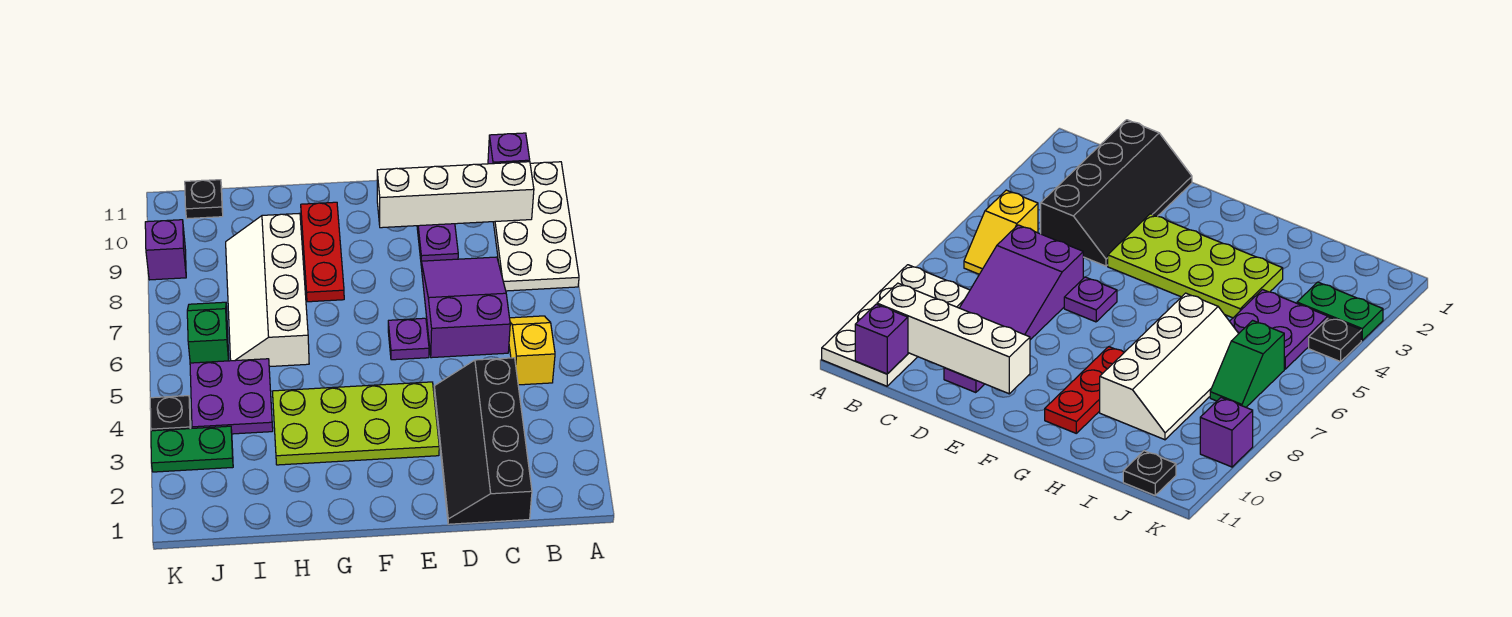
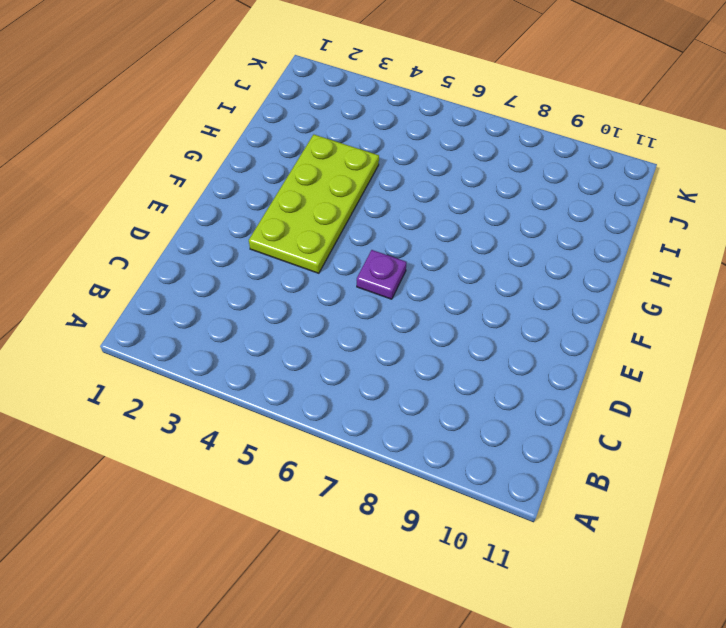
none -> white plate A8:B11 level 1
none -> yellow slope B5:B6 level 1 top 5
none -> black slope C1:D4 level 1 top C

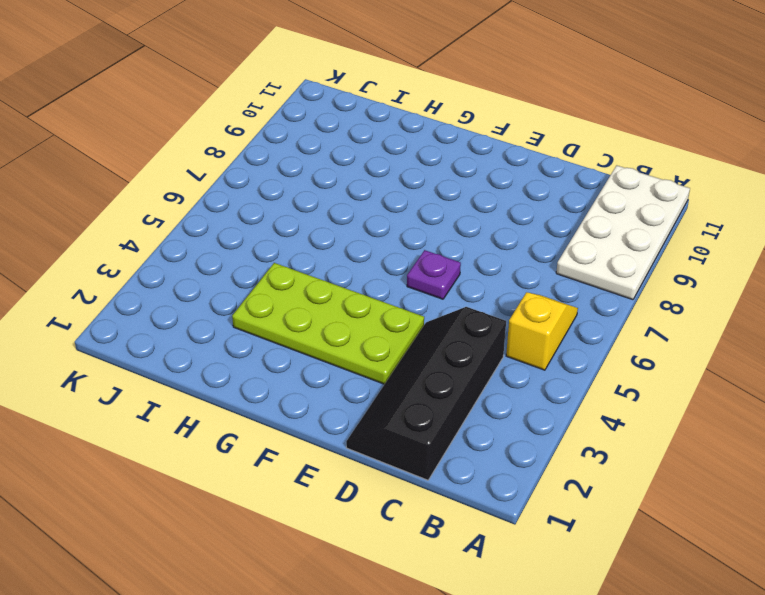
none -> purple slope C6:D8 level 1 top 6
none -> purple plate D9:D10 level 1
none -> red plate G8:G10 level 1

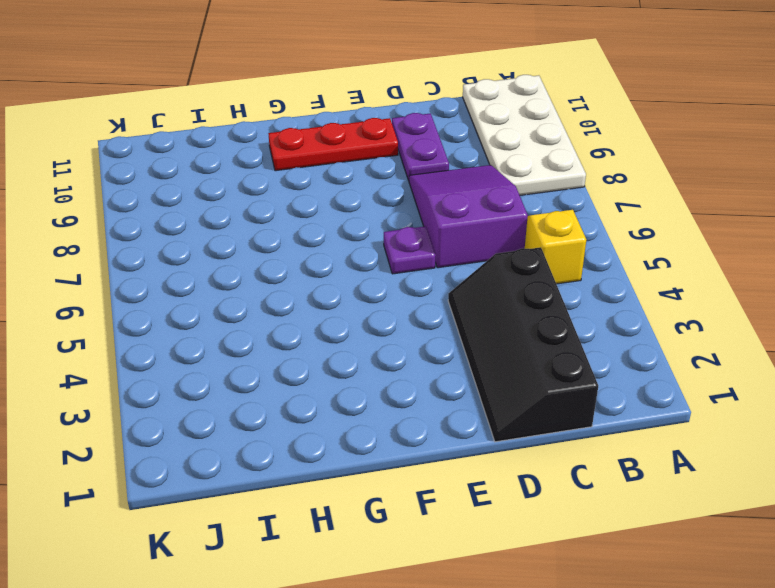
red plate E10:G10 level 1 -> red plate G8:G10 level 1
none -> lime plate E3:H4 level 1
none -> white slope H6:I9 level 1 top H
none -> purple plate I4:J5 level 1

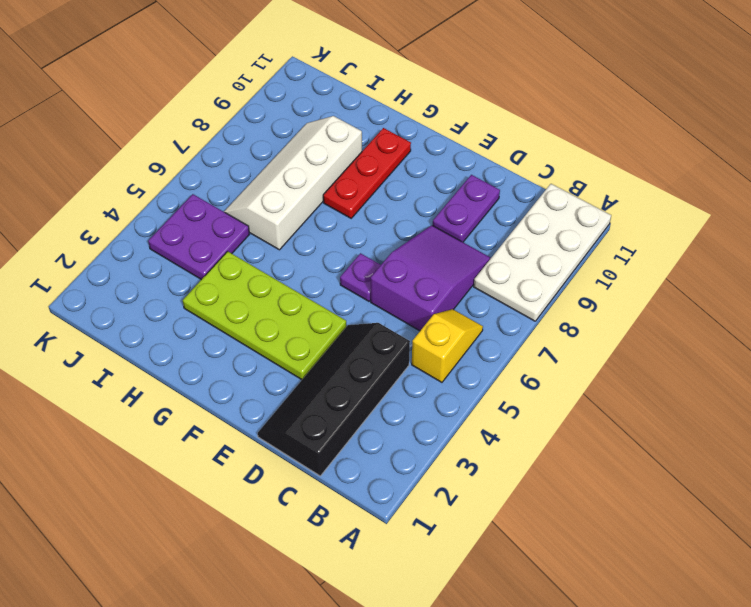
none -> green plate J3:K3 level 1
none -> green slope J6:J7 level 1 top 6
none -> black plate J11 level 1

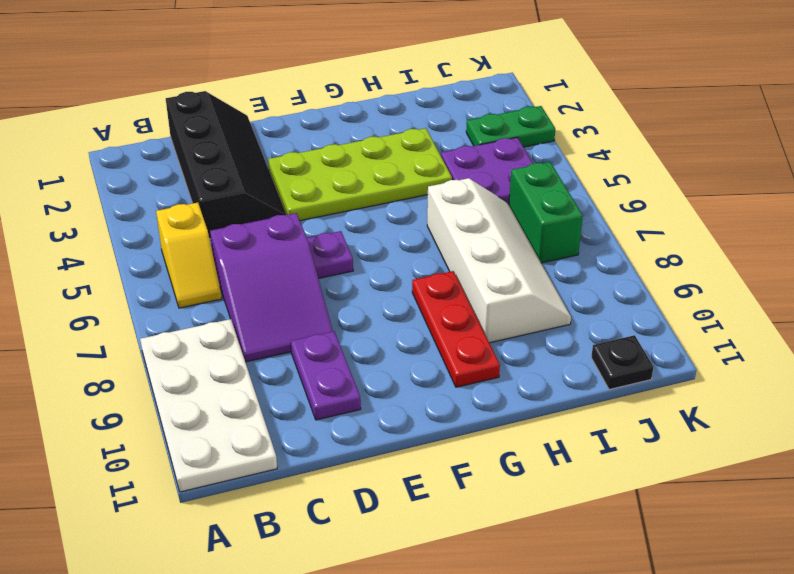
green brick J6:J7 level 1 -> green slope J6:J7 level 1 top 6
none -> black plate K4 level 1
none -> purple brick K9 level 1
none -> white brick B10:E10 level 2

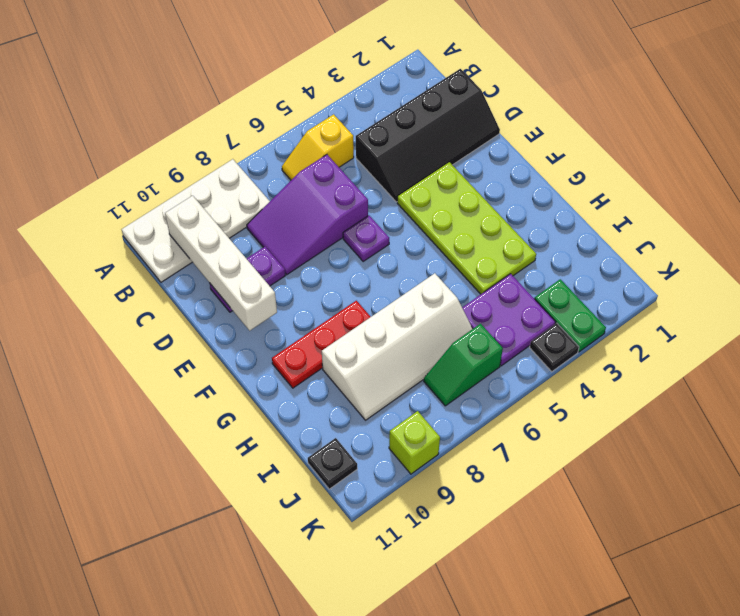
lime brick K9 level 1 -> purple brick K9 level 1
none -> purple brick B11 level 2

